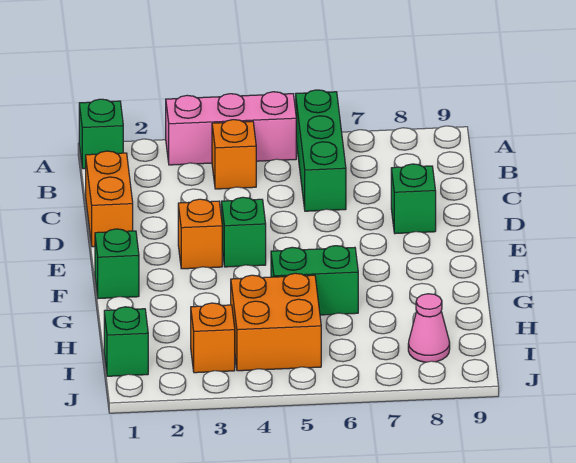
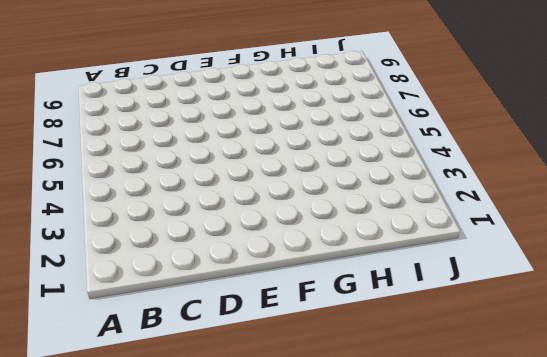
none -> green brick A1 level 1
none -> pink brick A3:A5 level 1
none -> green brick A6:C6 level 1

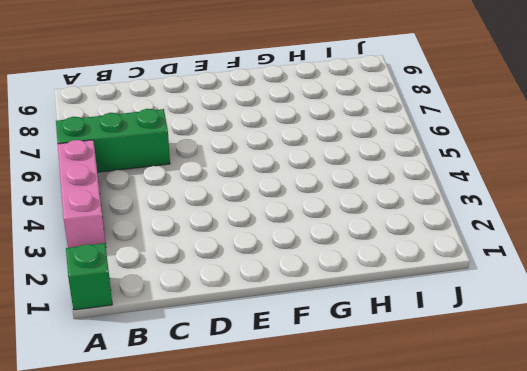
none -> orange brick B4 level 1
none -> orange brick C1:D1 level 1
none -> green brick D8 level 1

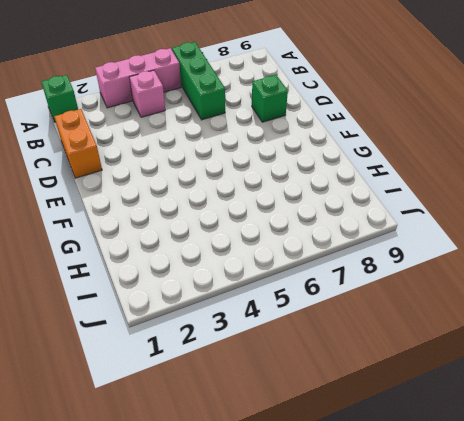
pink brick B4 level 1 -> orange brick B4 level 1
none -> orange brick E3 level 1
none -> green brick E4 level 1
none -> green brick F1 level 1

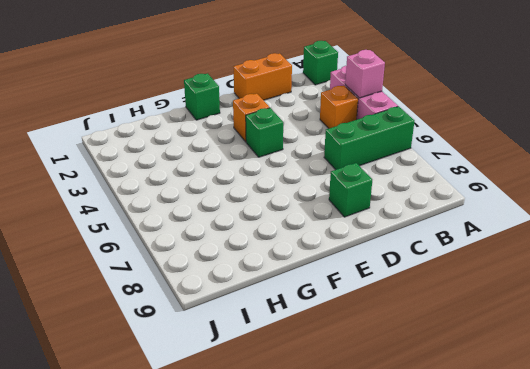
pink brick A4 level 2 -> none
none -> green brick G5:G6 level 1
none -> orange brick H4:I5 level 1
none -> green brick I1 level 1

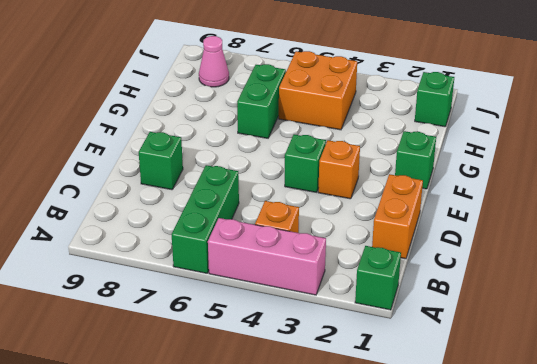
green brick G6:H6 level 1 -> green brick G5:G6 level 1
none -> orange brick I3 level 1

